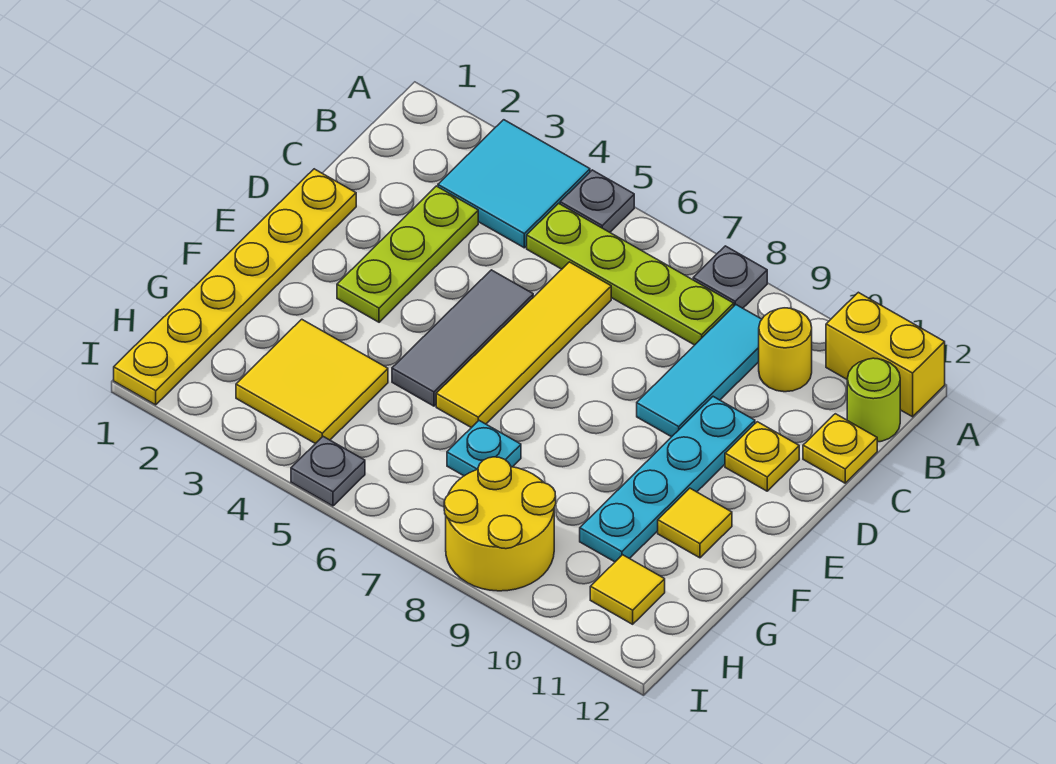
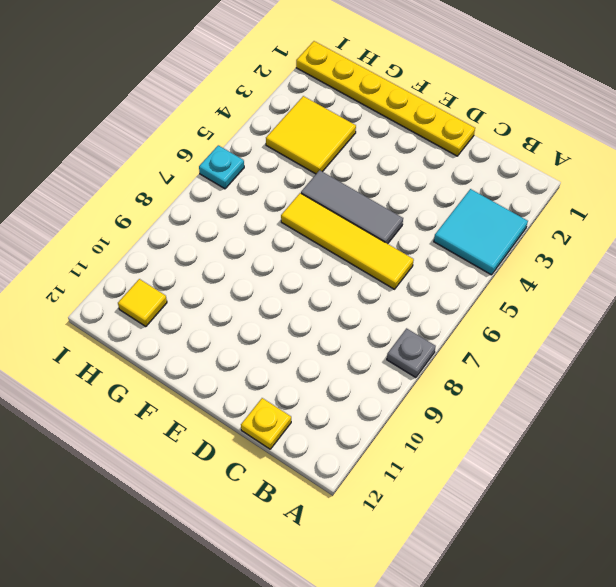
cyan plate I6 level 1 -> cyan plate G7 level 1
none -> grey plate A5 level 1
none -> yellow brick A11:A12 level 1
none -> lime plate B5:B8 level 1

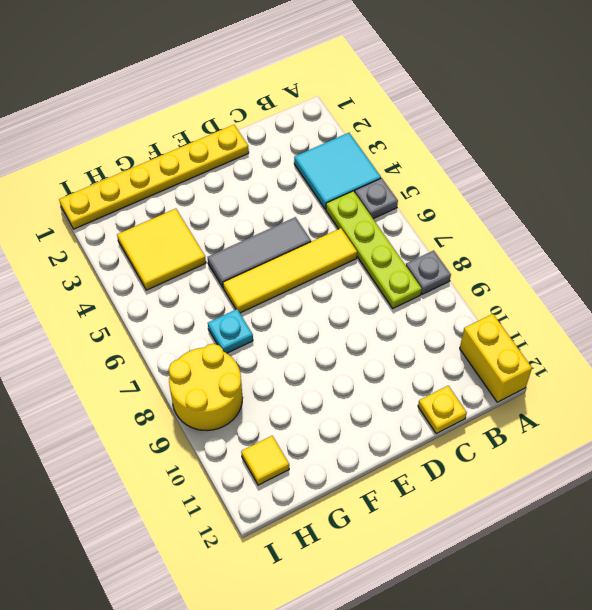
none -> cyan tile B9:D9 level 1
none -> yellow round brick B10 level 1
none -> lime round brick B12 level 1

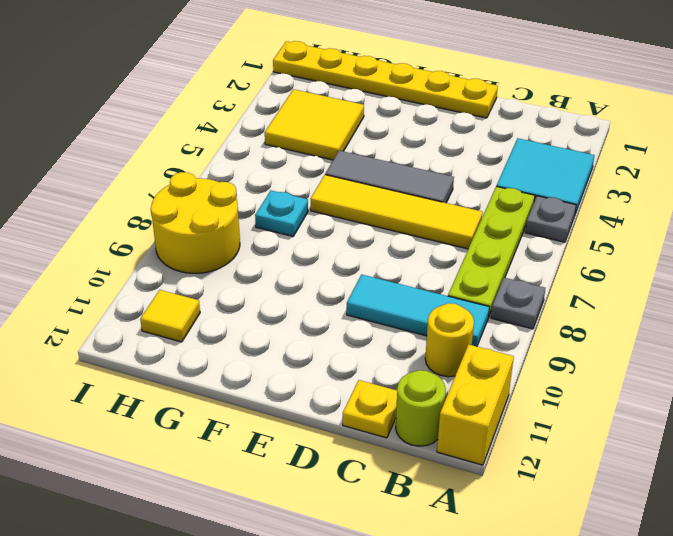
none -> lime plate C3:E3 level 1
none -> cyan plate D10:G10 level 1
none -> yellow plate D11 level 1

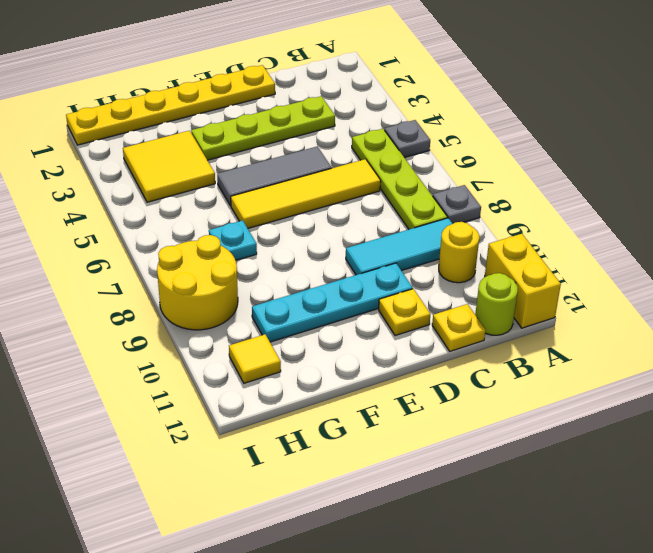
lime plate C3:F3 level 1 -> lime plate C3:E3 level 1
none -> cyan tile A3:B4 level 1
none -> yellow tile F11 level 1
none -> grey plate I5 level 1

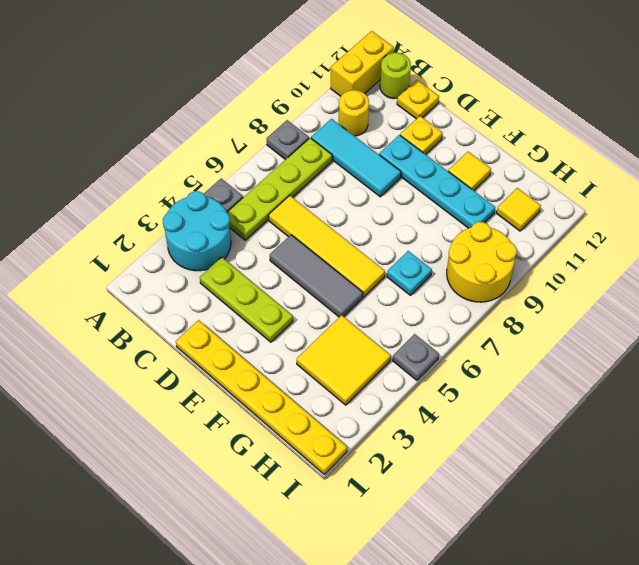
cyan round brick A3:B4 level 1 -> cyan tile A3:B4 level 1

